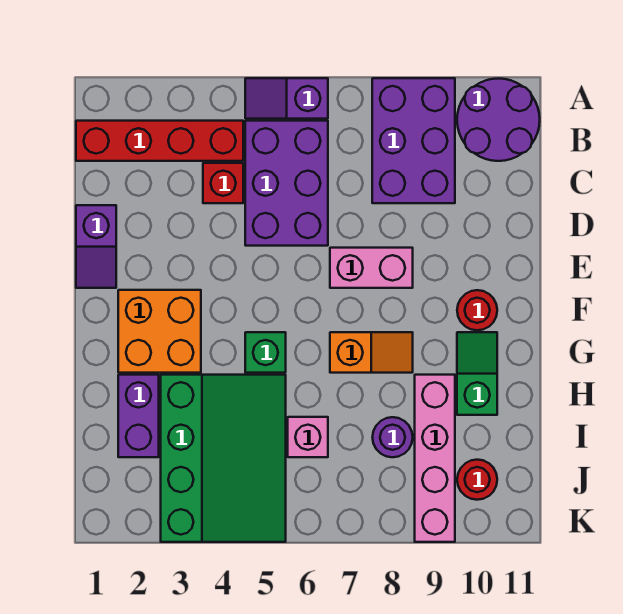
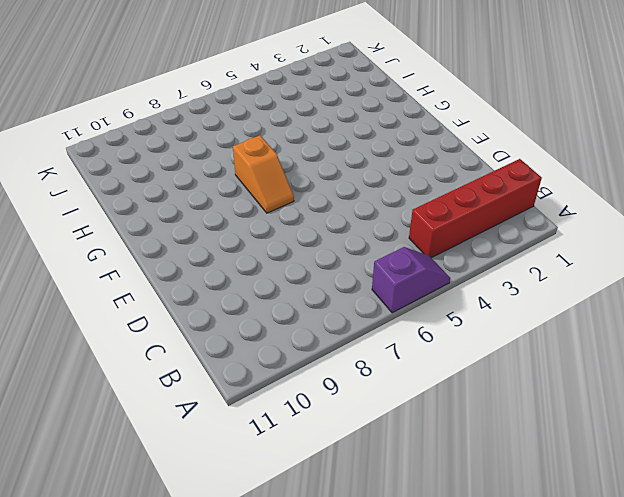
orange slope F7:G7 level 1 top G -> orange slope G7:G8 level 1 top 7
none -> purple brick A8:C9 level 1
none -> purple round brick A10:B11 level 1
none -> purple brick B5:D6 level 1

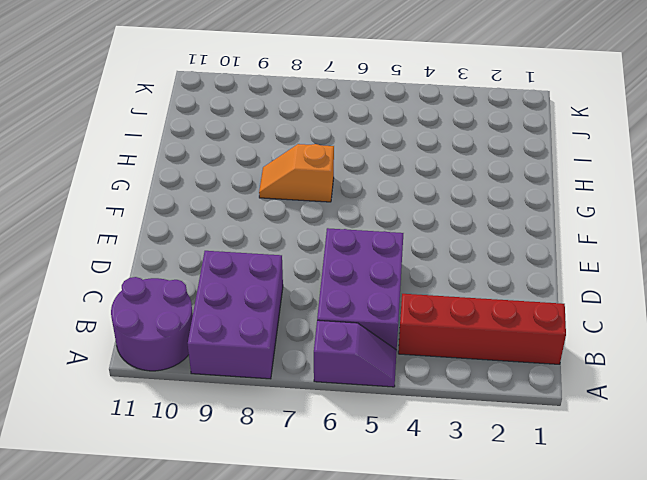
none -> red brick C4 level 1
none -> purple slope D1:E1 level 1 top D
none -> pink brick E7:E8 level 1

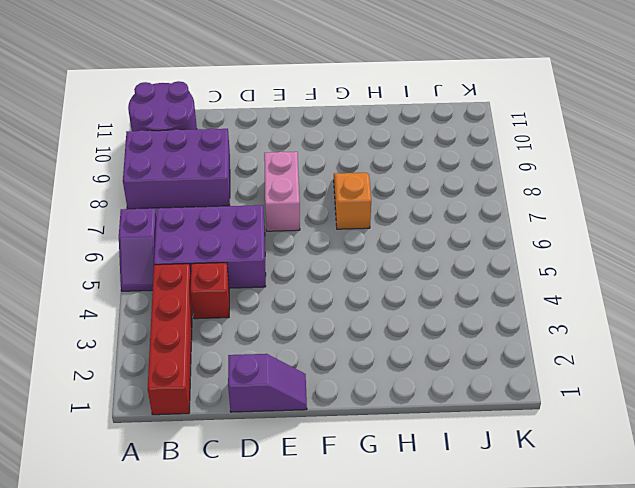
none -> orange brick F2:G3 level 1
none -> red round brick F10 level 1
none -> green brick G5 level 1

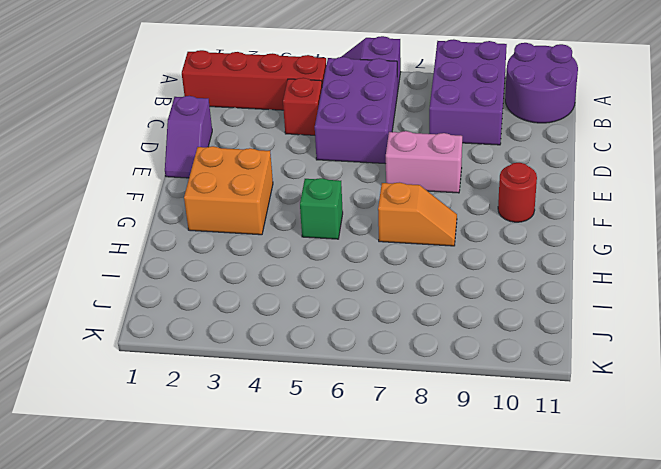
none -> green slope G10:H10 level 1 top H
none -> purple brick H2:I2 level 1
none -> green slope H3:K5 level 1 top 3

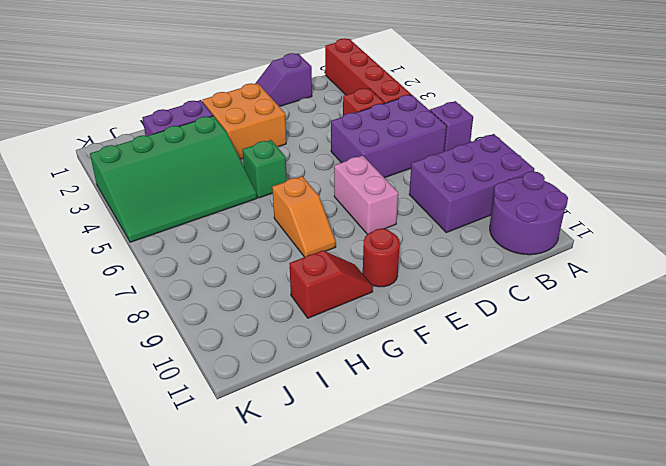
red slope G10:H10 level 1 top H -> green slope G10:H10 level 1 top H
none -> pink brick H9:K9 level 1
none -> pink brick I6 level 1
none -> purple round brick I8 level 1

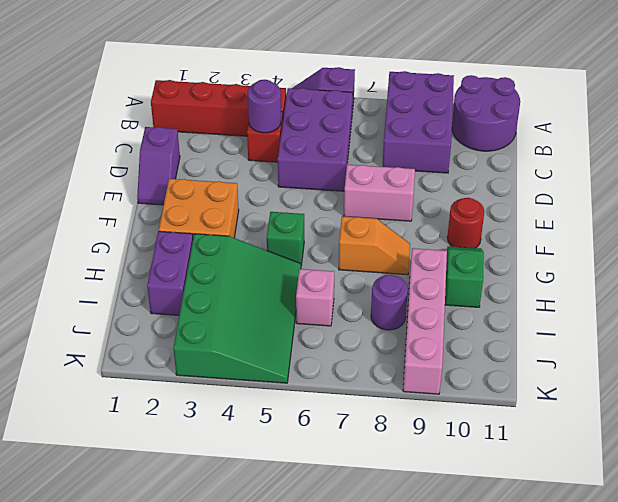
purple round brick C4 level 2 -> none
none -> red round brick J10 level 1

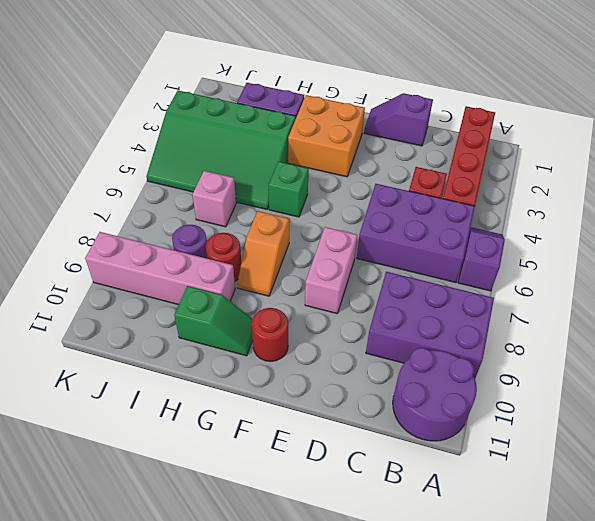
red round brick H8 level 1 -> red round brick J10 level 1

